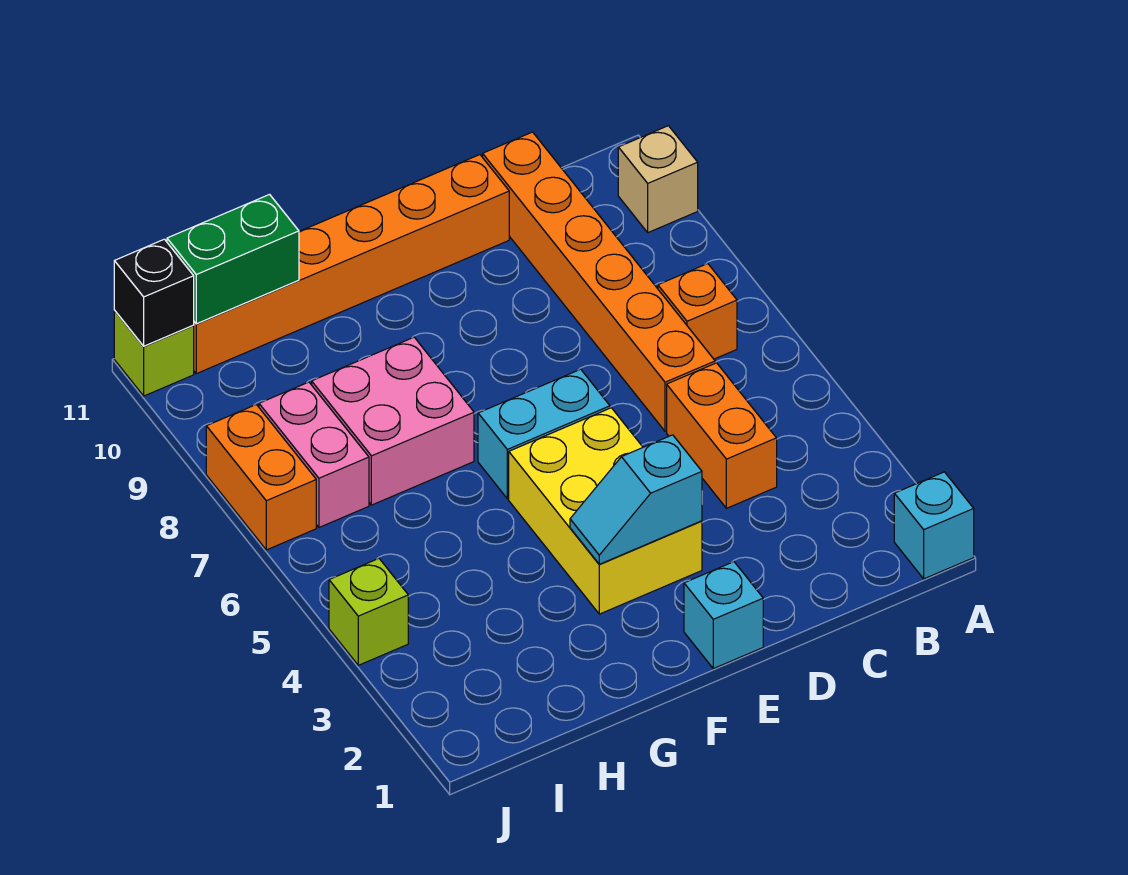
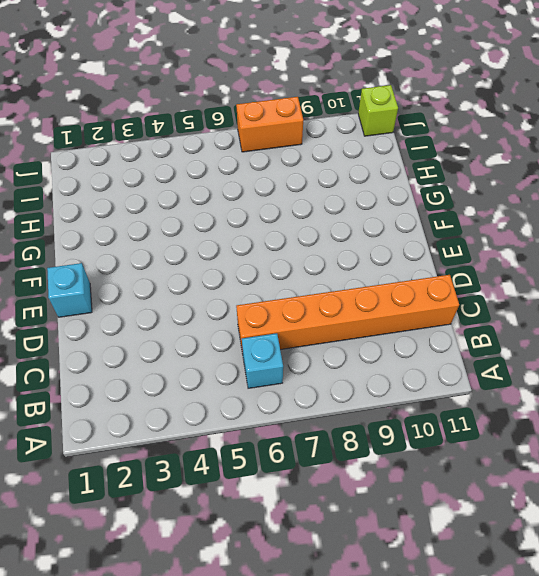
cyan brick B6 level 1 -> cyan brick A1 level 1
none -> tan brick A10 level 1
none -> orange brick B7 level 1
none -> orange brick C4:C5 level 1

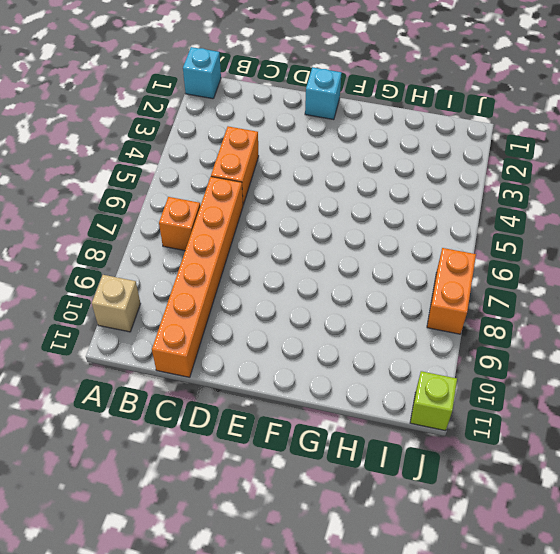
none -> orange brick D11:I11 level 1
none -> yellow brick E3:F5 level 1
none -> cyan brick E6:F6 level 1

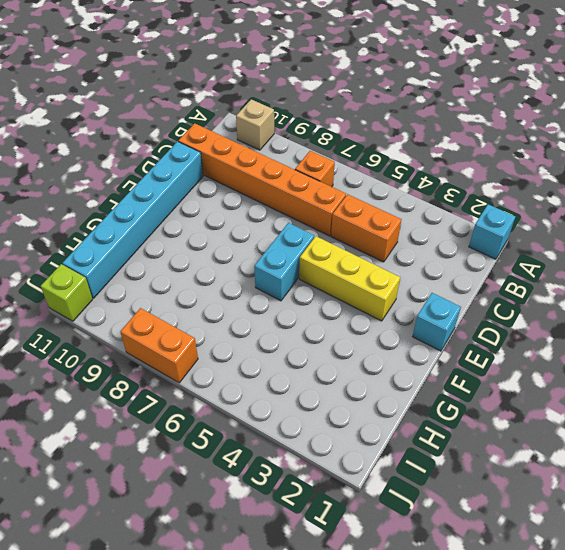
cyan brick D11:I11 level 1 -> orange brick D11:I11 level 1
yellow brick E3:E5 level 1 -> yellow brick E3:F5 level 1
none -> pink brick G7:H8 level 1
none -> pink brick I7:I8 level 1
none -> lime brick J4 level 1

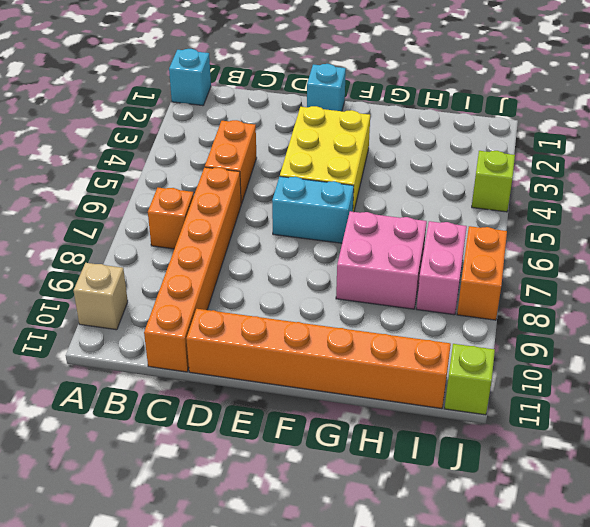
none -> cyan slope E3:F3 level 2 top E
none -> green brick H11:I11 level 2
none -> black brick J11 level 2

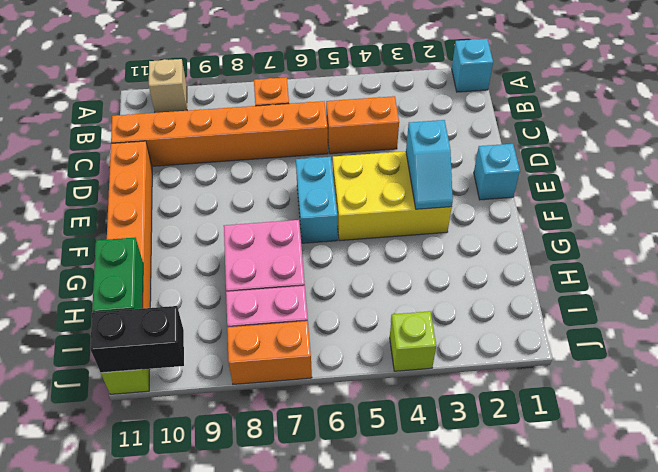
black brick J10:J11 level 2 -> black brick J11 level 2

